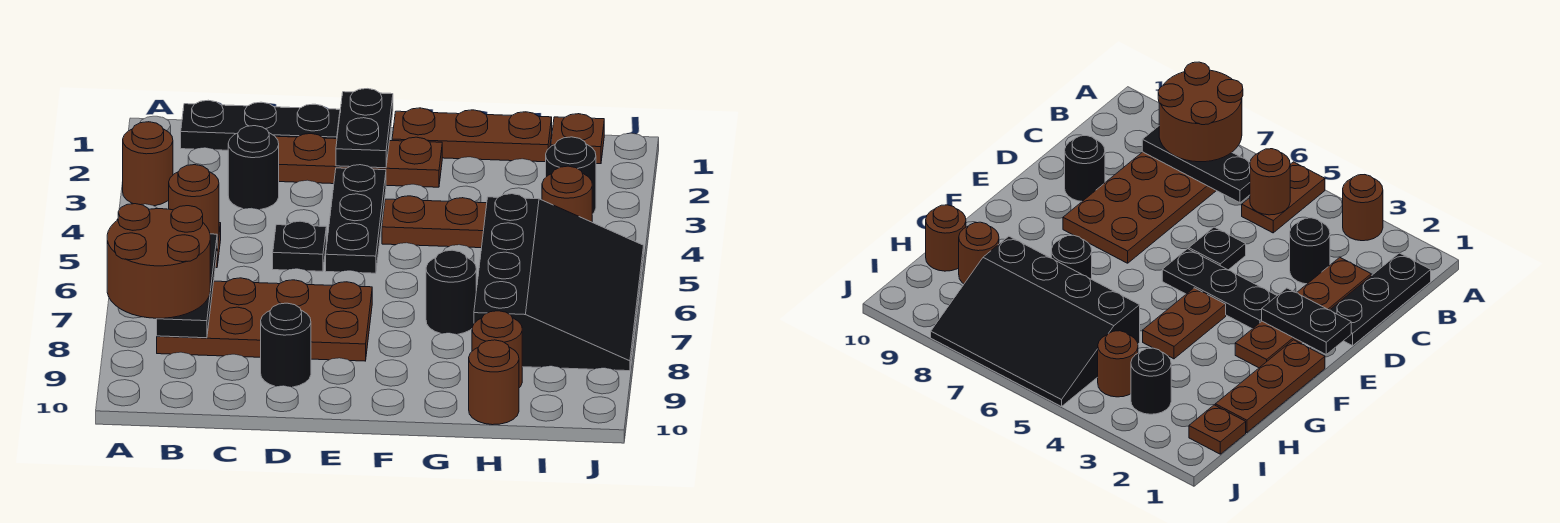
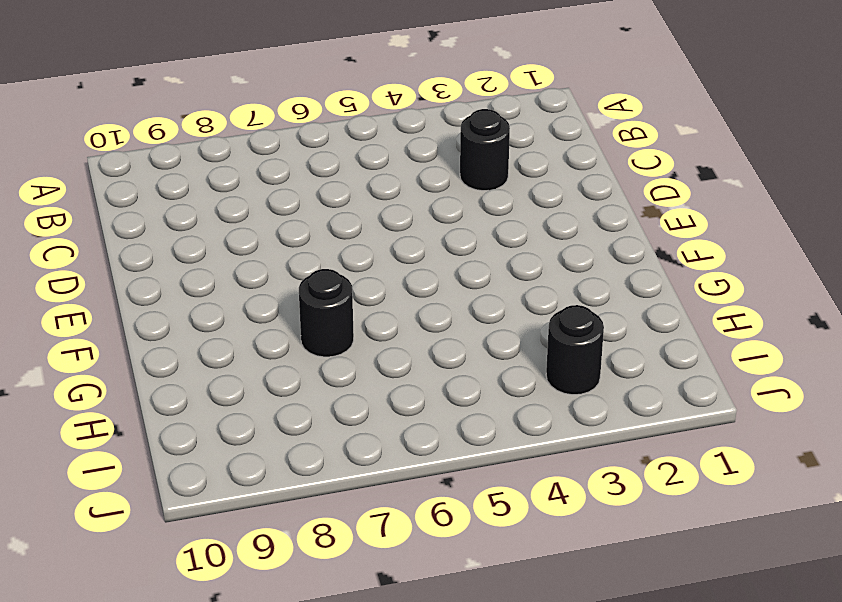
none -> brown round brick A3 level 1
none -> brown plate A5:B5 level 1
none -> black plate B1:D1 level 1

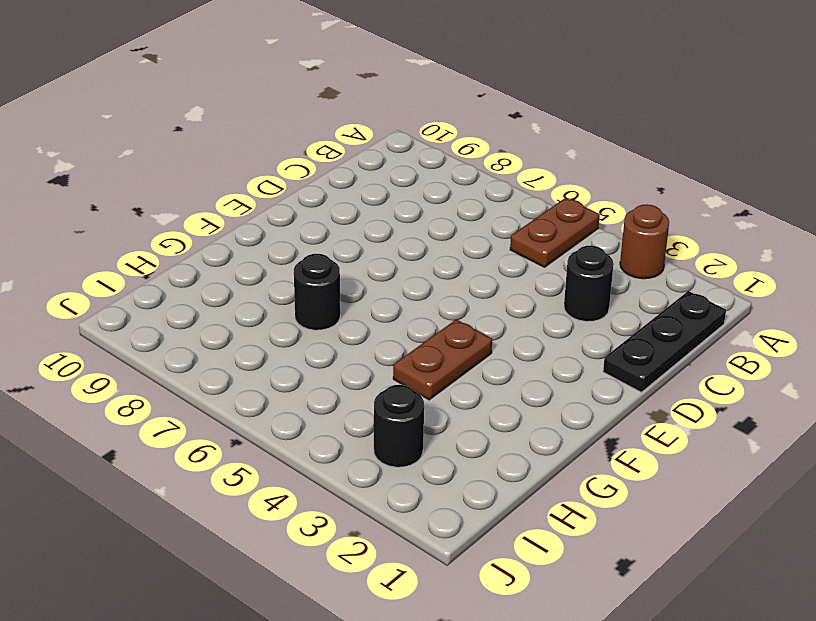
none -> brown plate B7:E8 level 1
none -> brown plate C2:F2 level 1
none -> black plate D5 level 1

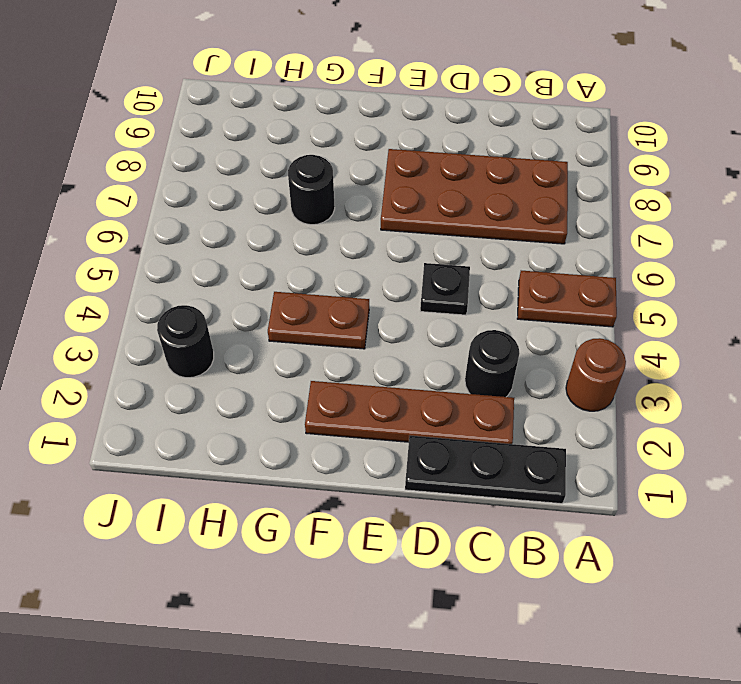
none -> black round brick D9 level 1
none -> black plate E3:E5 level 1
none -> brown plate F1:H1 level 1

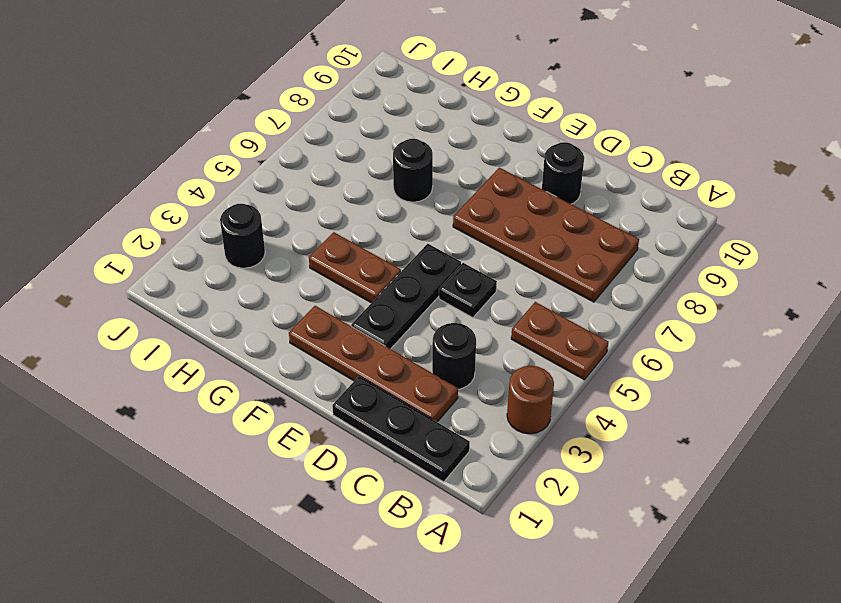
none -> brown plate F1:H1 level 1
none -> black slope H5:J8 level 1 top H
none -> brown round brick H9 level 1

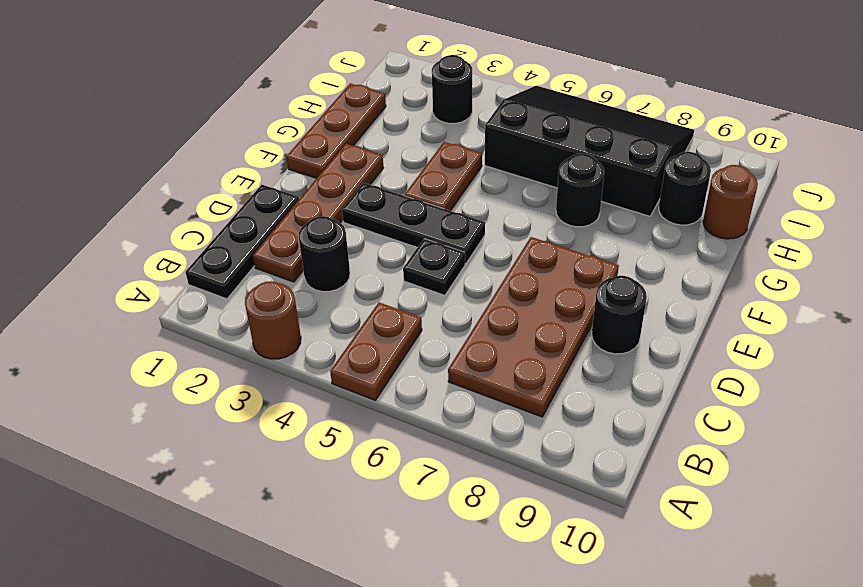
black round brick H9 level 1 -> brown round brick H9 level 1
none -> brown plate I1 level 1
none -> brown round brick I4 level 1
none -> brown round brick B5 level 2

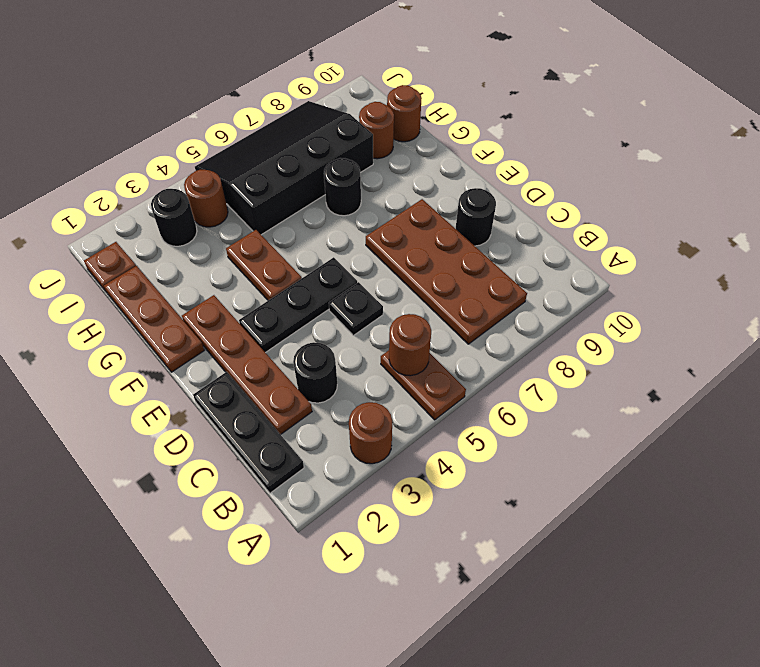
none -> black plate B6:B8 level 2
none -> black plate E1:E2 level 2
none -> brown round brick A7:B8 level 3

